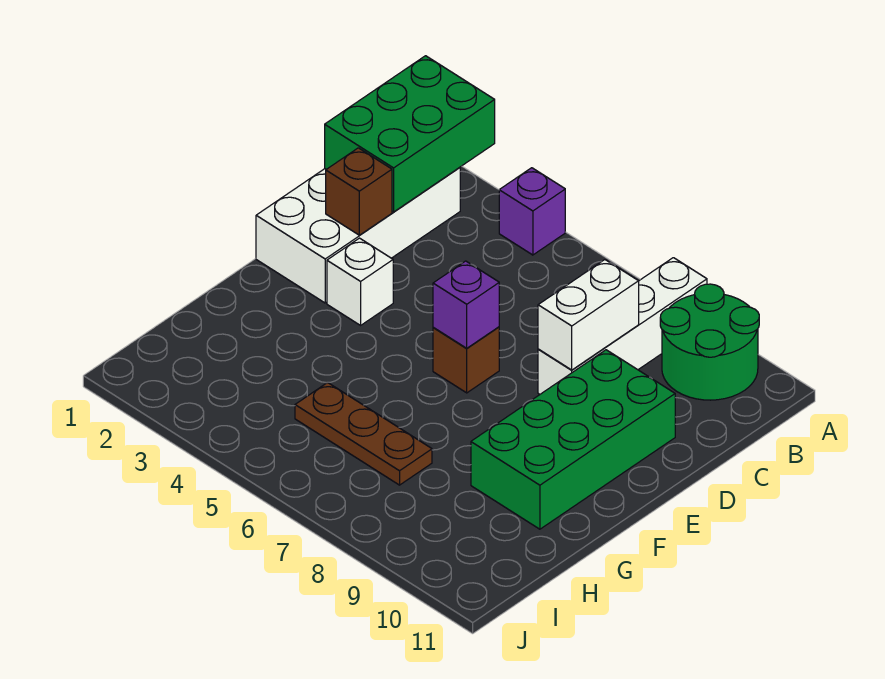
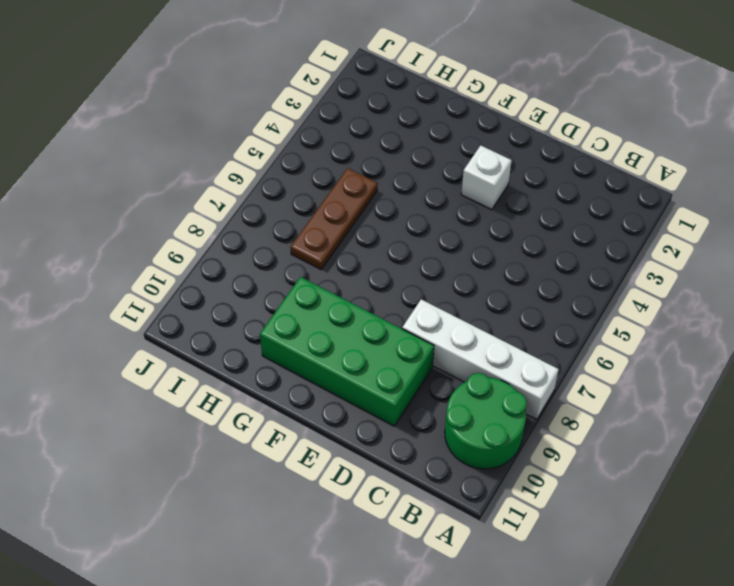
none -> purple brick A4 level 1
none -> white brick B1:E2 level 1
none -> brown brick E6 level 1

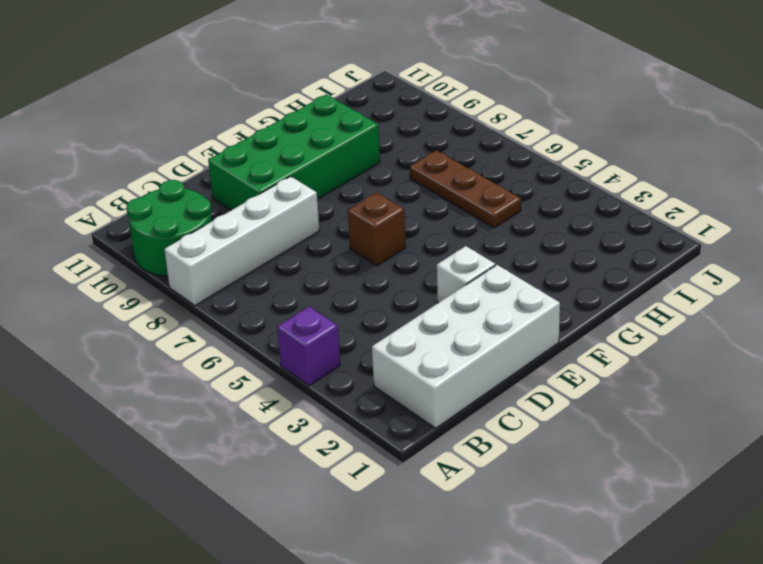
none -> green brick A1:C2 level 2
none -> white brick C8:D8 level 2
none -> brown brick D2 level 2

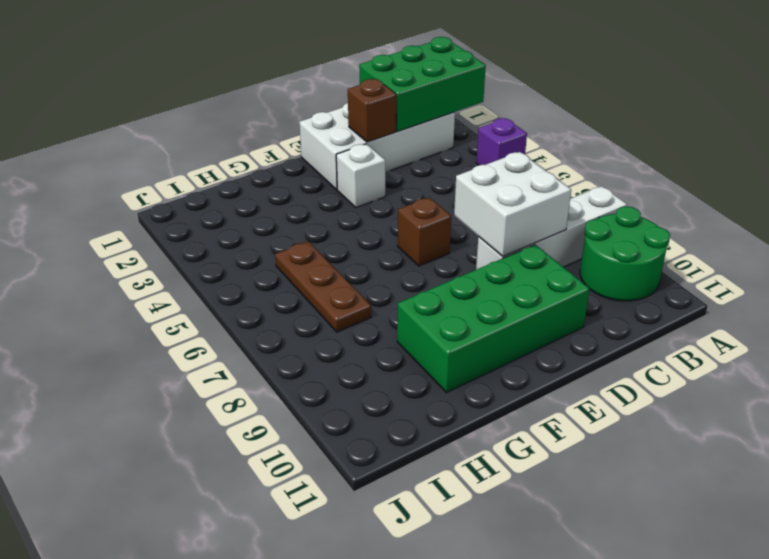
white brick C7:D8 level 2 -> white brick C8:D8 level 2
none -> purple brick E6 level 2

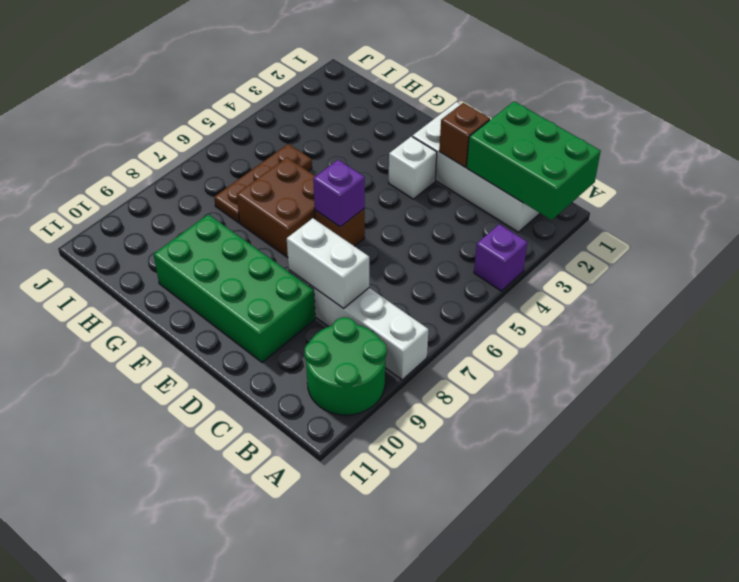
brown brick F6:G7 level 1 -> none

